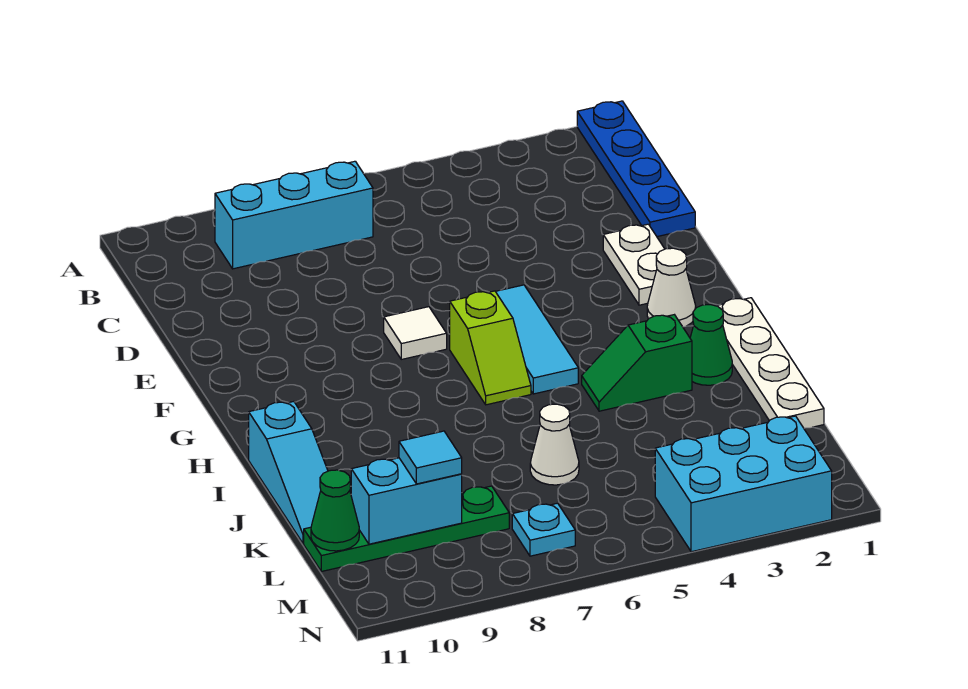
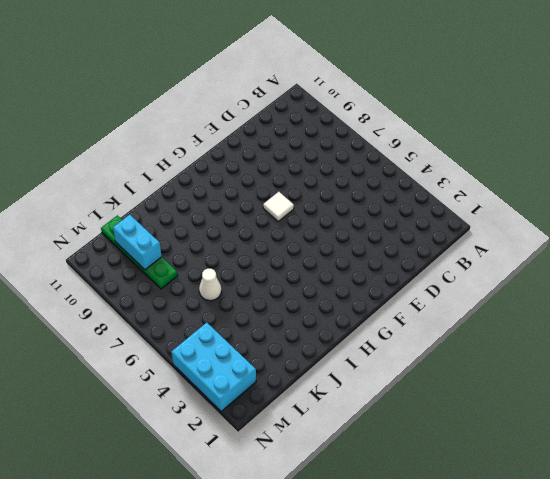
none -> blue plate A1:D1 level 1
none -> cyan brick B7:B9 level 1
none -> white plate E2:F2 level 1

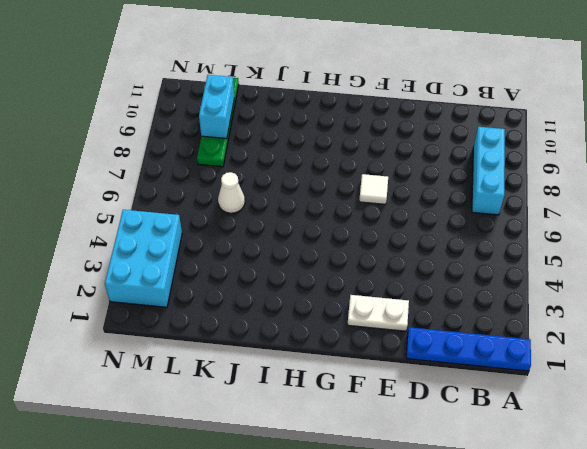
none -> cyan tile F5:H5 level 1
none -> white cone G2 level 1
none -> lime slope G6:H6 level 1 top G

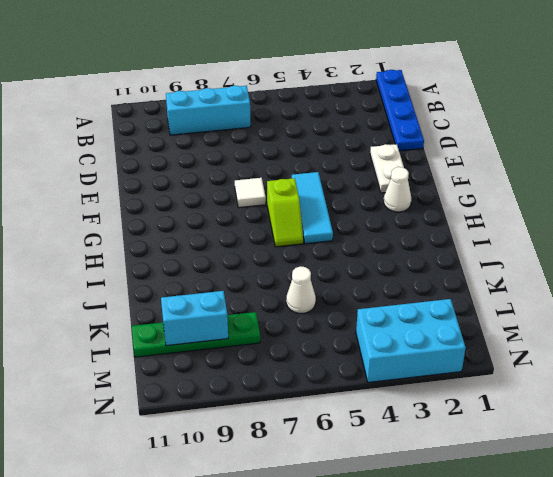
none -> white plate H1:K1 level 1
none -> green cone I2 level 1
none -> green slope I3:I4 level 1 top 3

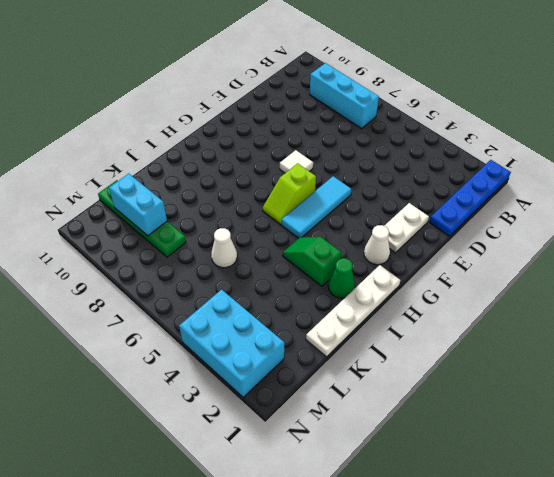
none -> cyan slope I11:K11 level 1 top I
none -> cyan plate M7 level 1
none -> green cone L11 level 2

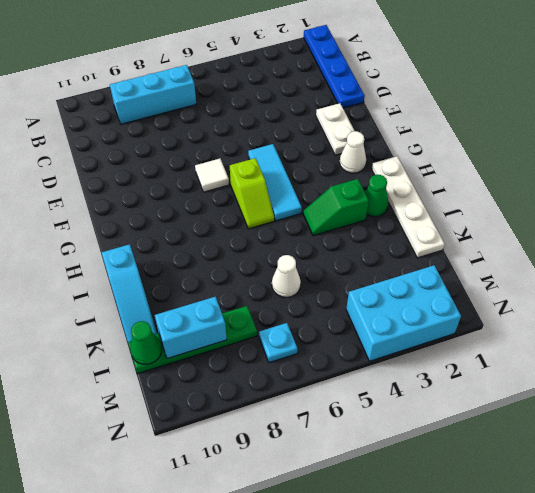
none -> cyan tile L9 level 3

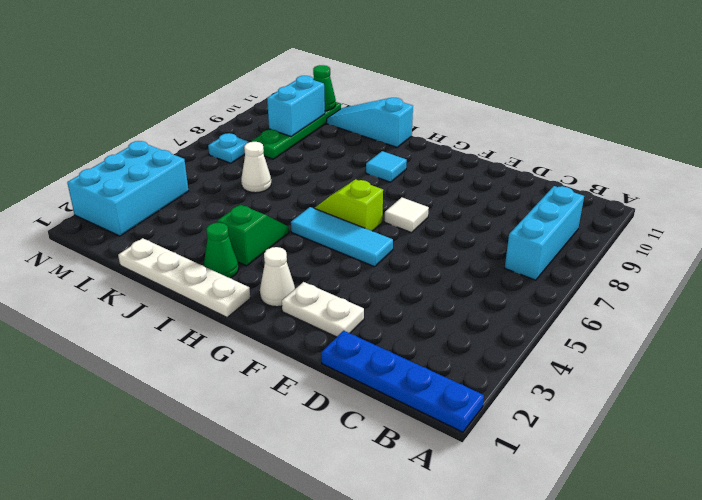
cyan tile H9 level 1 -> cyan tile L9 level 3

